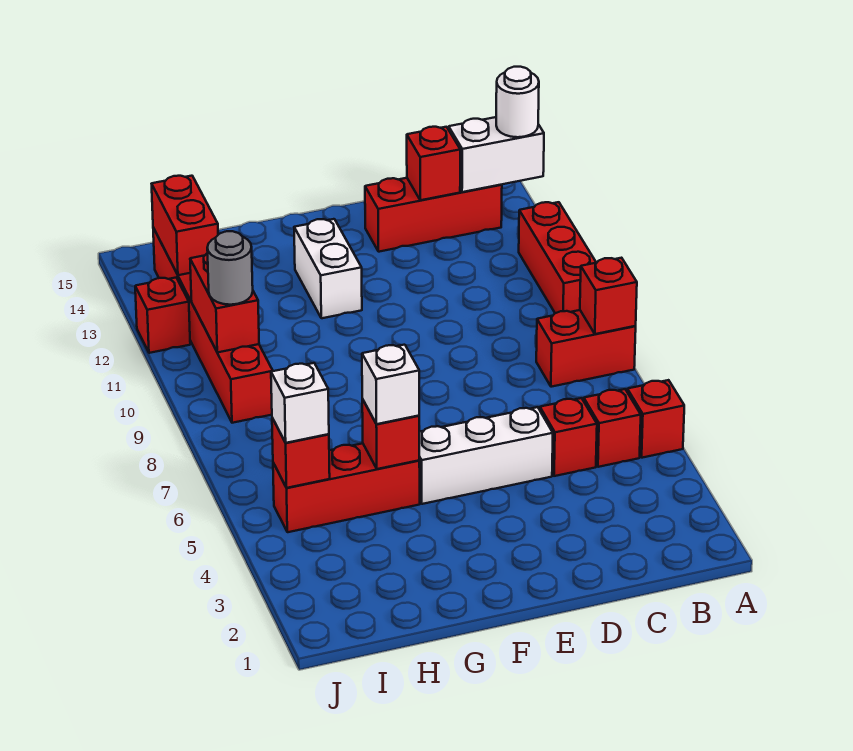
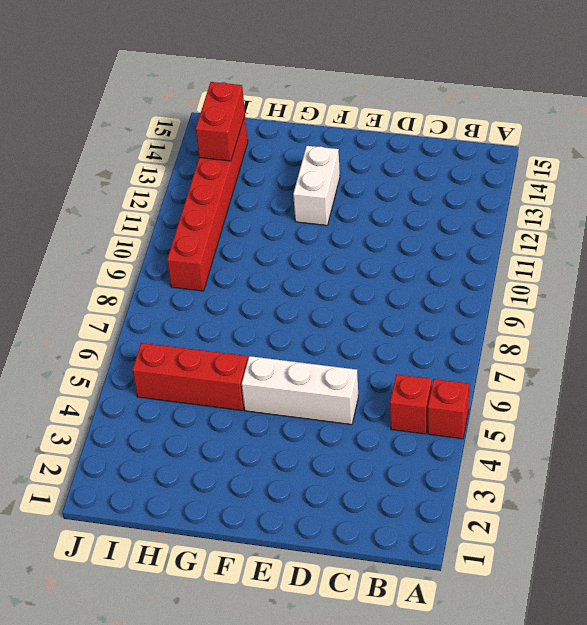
none -> red brick A8:B8 level 1
none -> red brick A10:A12 level 1
none -> red brick B14:D14 level 1

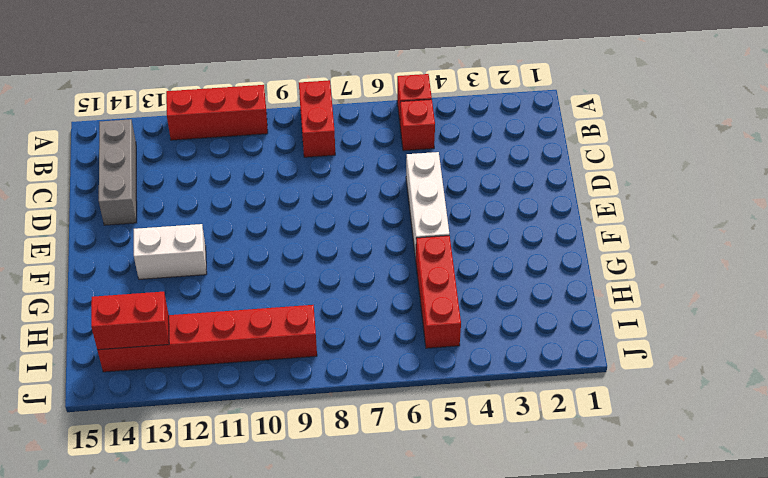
grey brick B14:D14 level 1 -> red brick B14:D14 level 1
none -> red brick C5 level 1
none -> red brick J12 level 1
none -> red brick A8 level 2

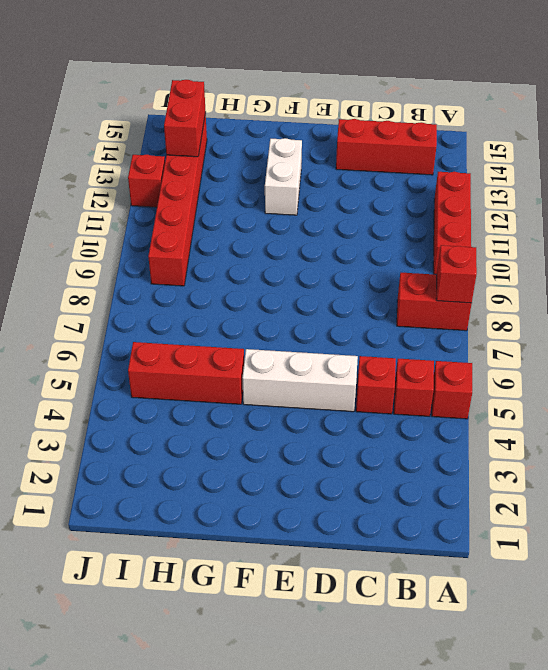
none -> white brick A14:B14 level 2
none -> red brick C14 level 2
none -> red brick G5 level 2

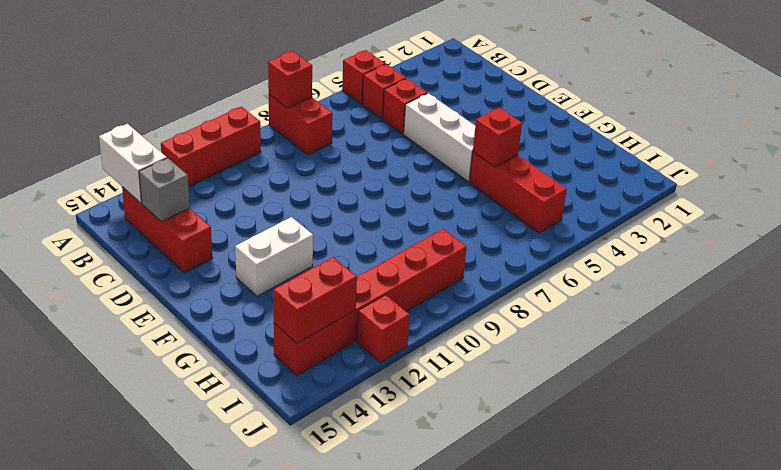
grey brick C14 level 2 -> red brick C14 level 2
none -> red brick I5 level 2
none -> red brick I10:I11 level 2
none -> white round brick A14 level 3

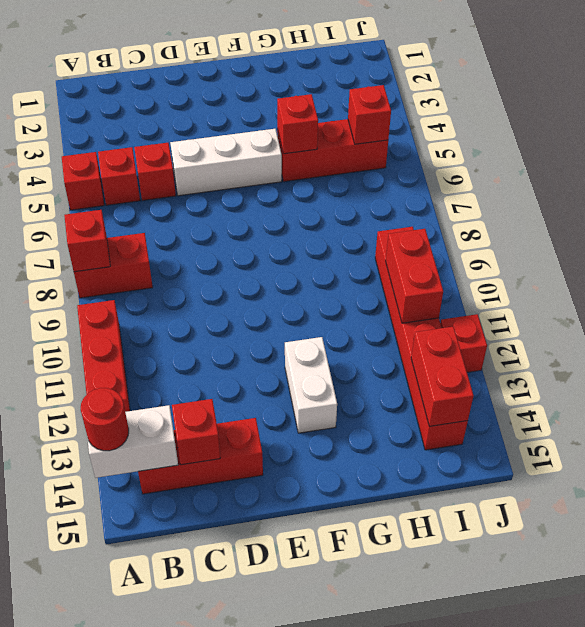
red round brick A14 level 3 -> white round brick A14 level 3
none -> white brick G5 level 3
none -> white brick I5 level 3
none -> grey round brick I10 level 3

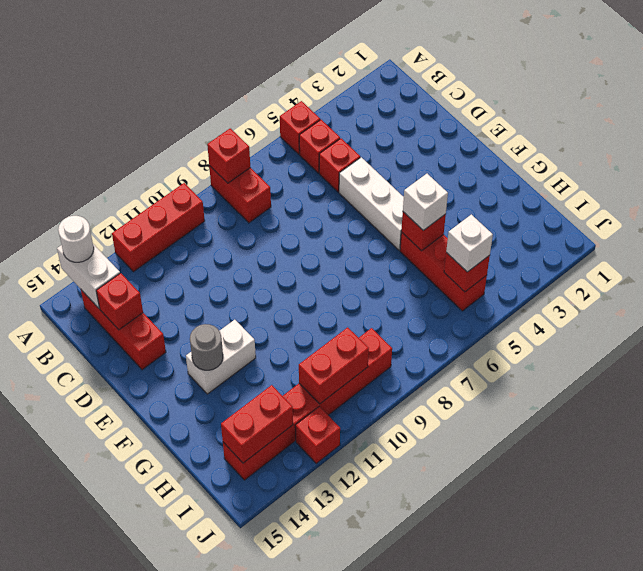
grey round brick F13 level 2 -> grey round brick I10 level 3

